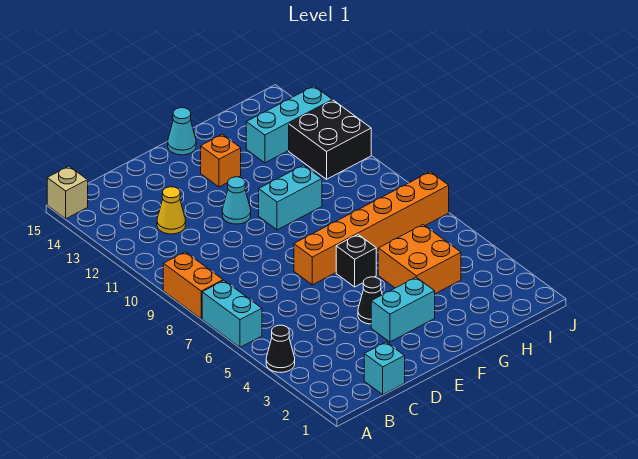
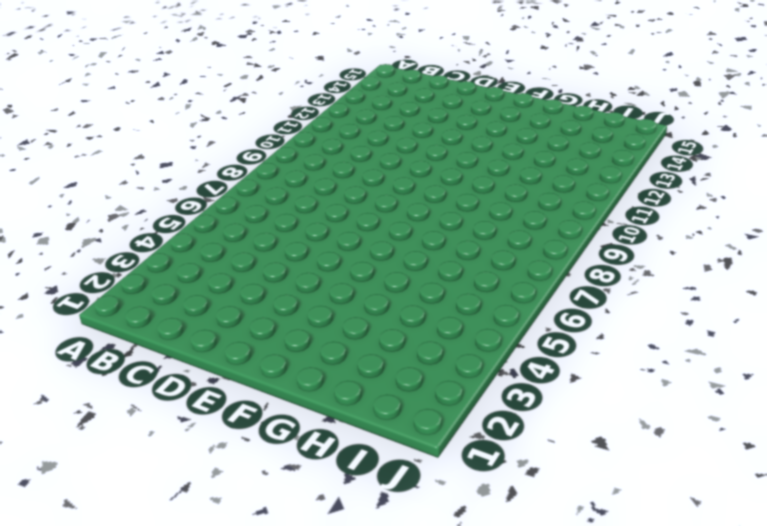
none -> black cone A4 level 1
none -> cyan brick A6:A7 level 1
none -> orange brick A8:A9 level 1

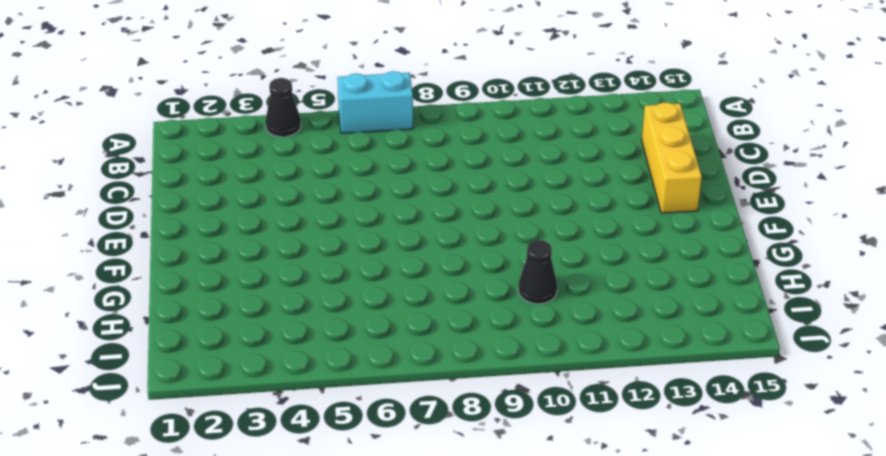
yellow brick C14:E14 level 1 -> none
black cone H10 level 1 -> black cone E4 level 1
none -> orange brick A8:A9 level 1
none -> tan brick A15 level 1
none -> cyan brick C1 level 1

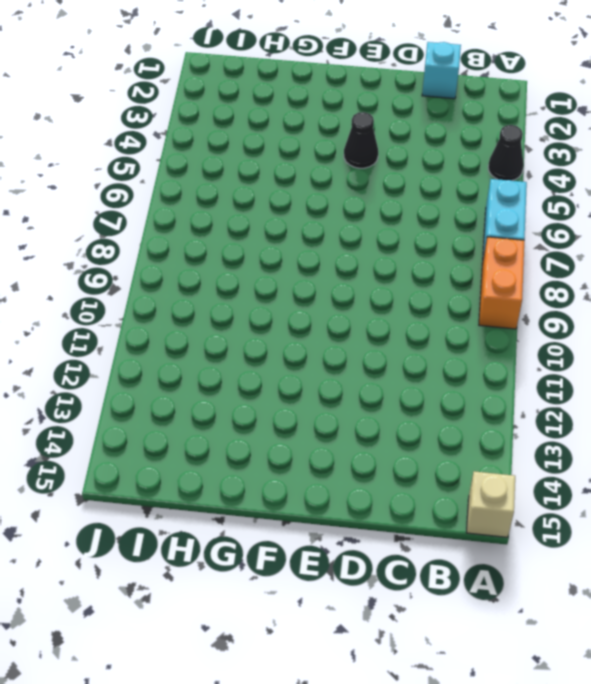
none -> yellow cone C12 level 1
none -> cyan brick E3:F3 level 1
none -> orange brick E7:J7 level 1

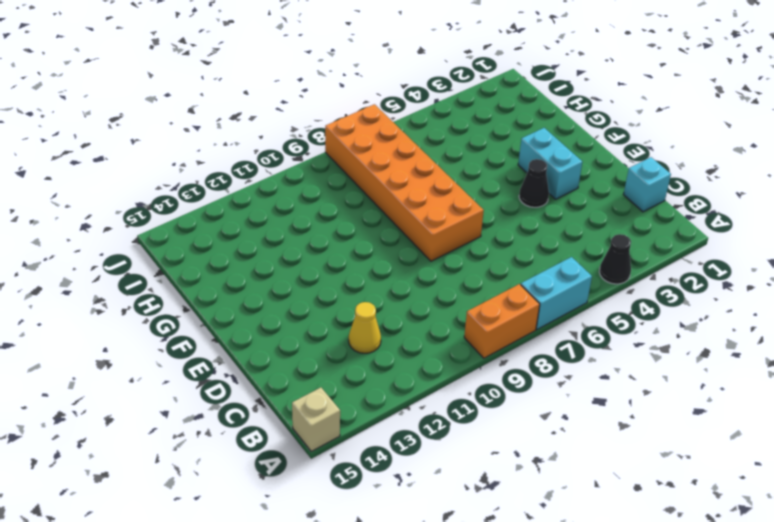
orange brick E7:J8 level 1 -> orange brick E7:J7 level 1
none -> cyan cone E11 level 1
none -> black brick F6 level 1
none -> cyan brick F10:G10 level 1

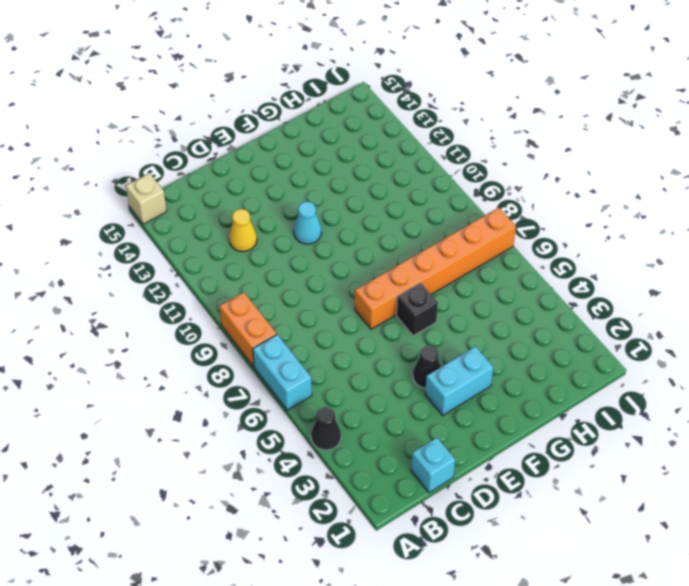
none -> cyan brick F10:G10 level 1
none -> orange brick F13 level 1
none -> cyan cone F15 level 1

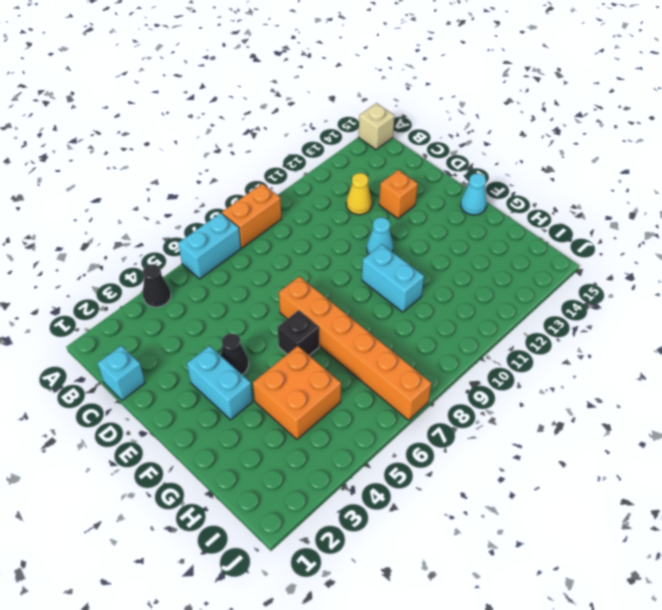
orange brick D13 level 1 -> orange brick F13 level 1
none -> cyan brick H13:J13 level 1
none -> black brick I11:J12 level 1

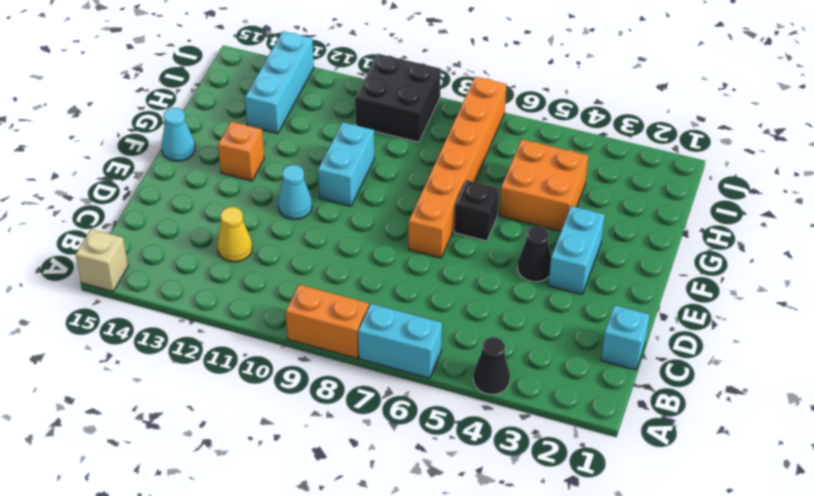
black brick I9:J10 level 1 -> black brick I11:J12 level 1

